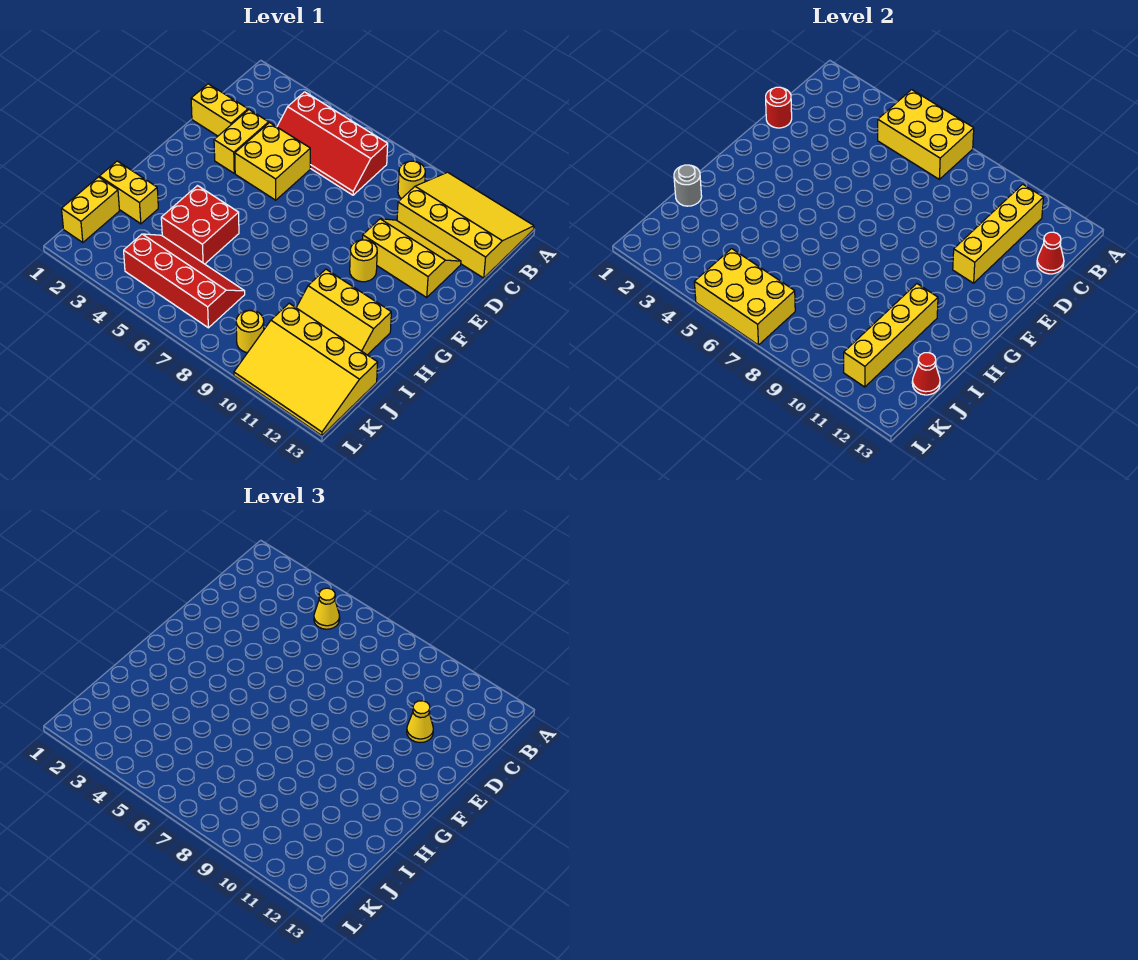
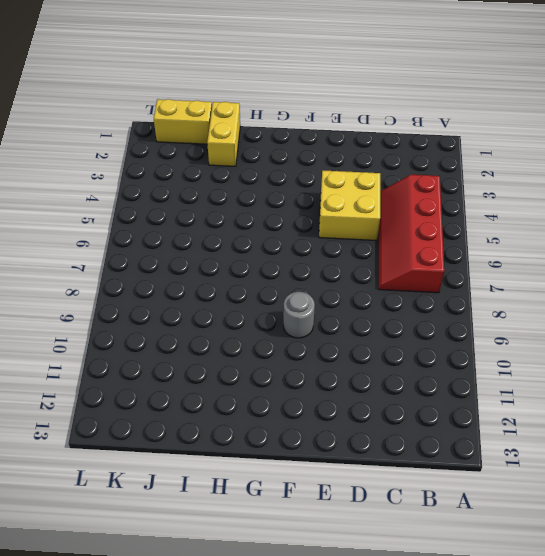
grey round brick F9 level 1 -> grey round brick I1 level 2
none -> yellow slope A10:C13 level 1 top C
none -> yellow round brick B9 level 1
none -> yellow brick D1:D2 level 1

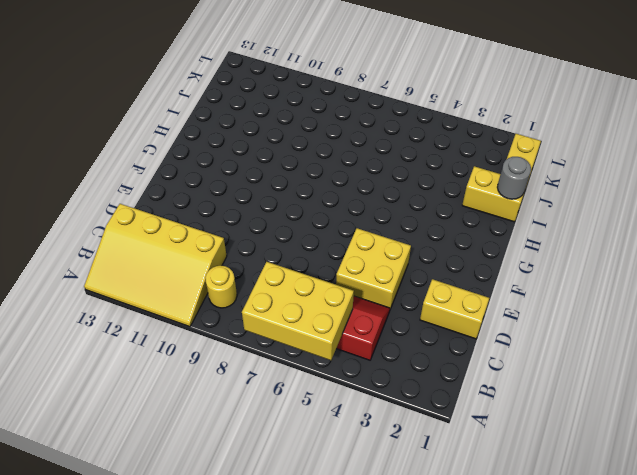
none -> yellow brick D3:E3 level 1
none -> yellow slope D10:E12 level 1 top E
none -> yellow round brick F10 level 1

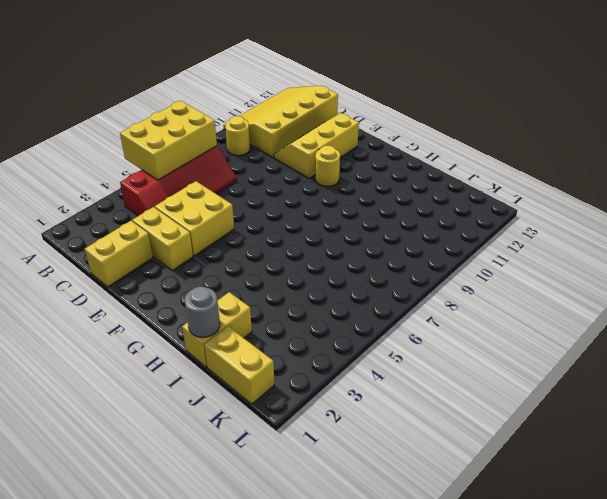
none -> red brick H4:I5 level 1
none -> yellow slope H10:I12 level 1 top H
none -> red slope J4:K7 level 1 top K

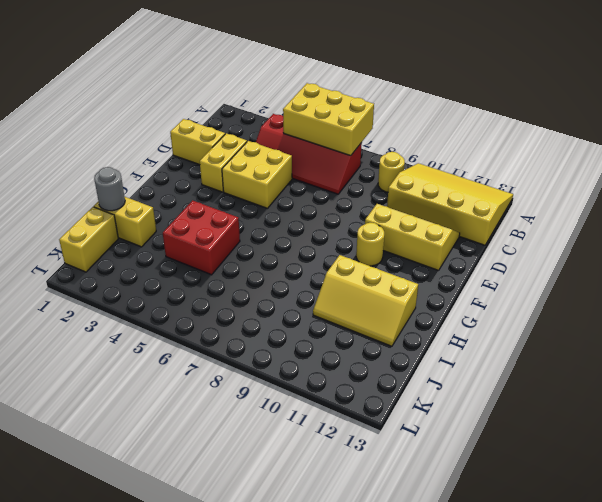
none -> red slope J4:K7 level 1 top K
none -> yellow slope J10:L13 level 1 top J
none -> yellow round brick K9 level 1

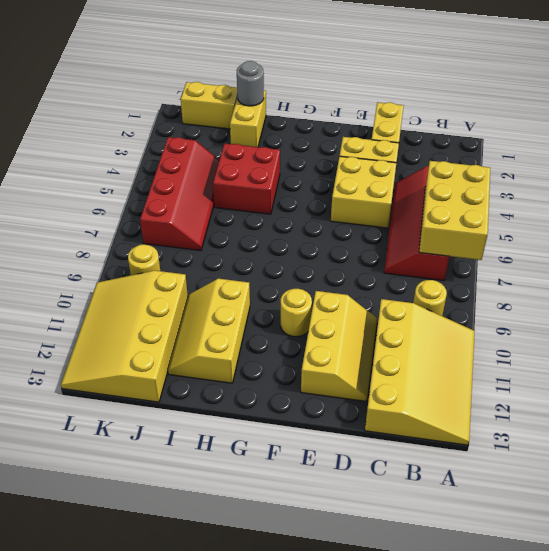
none -> yellow brick B11:E11 level 2
none -> red cone C13 level 2
none -> red round brick D1 level 2

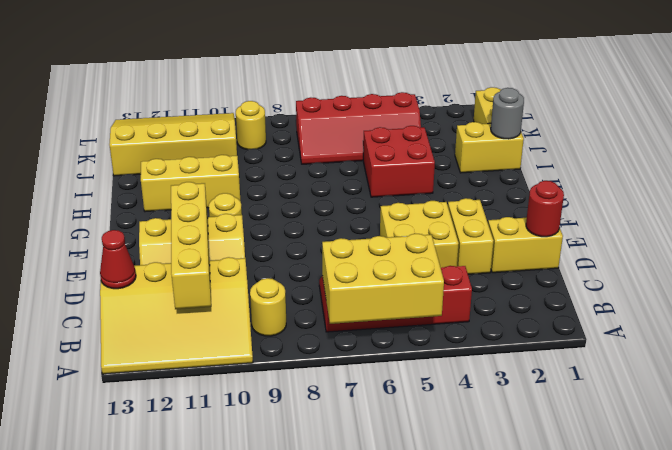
none -> yellow brick H11:K11 level 2
none -> red cone J13 level 2
none -> yellow brick K5:L7 level 2

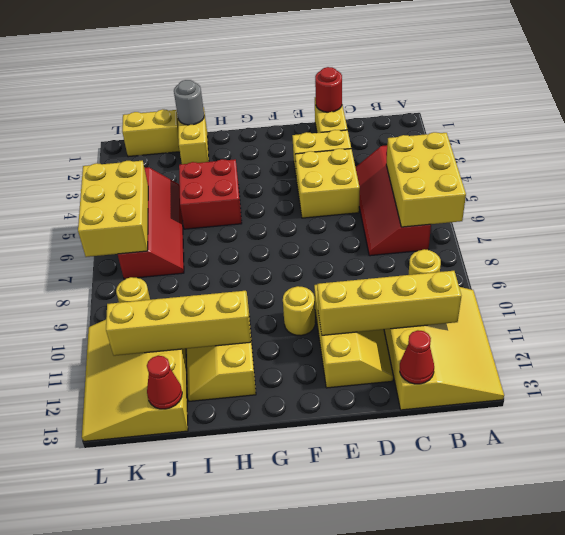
none -> yellow cone B5 level 3
none -> yellow cone D11 level 3

